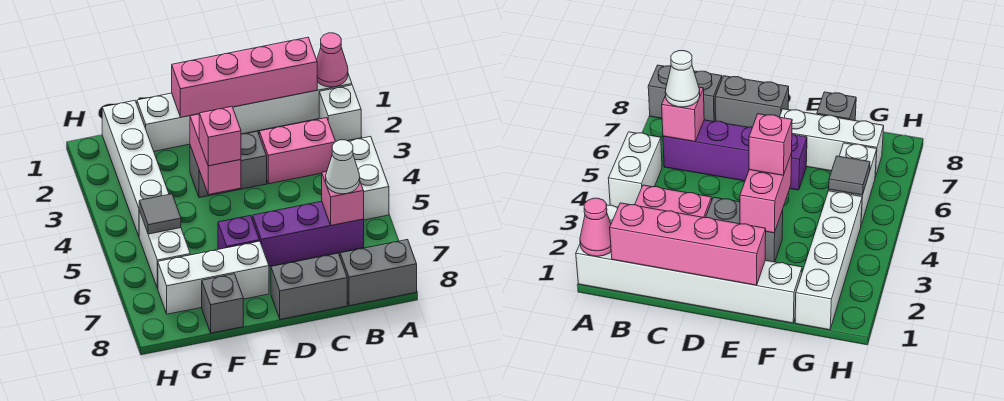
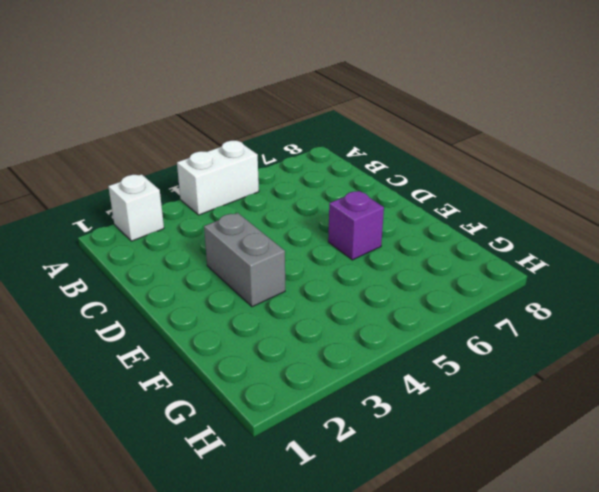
none -> white brick A1:F1 level 1
none -> grey brick A8:B8 level 1
none -> pink brick B3:C3 level 1

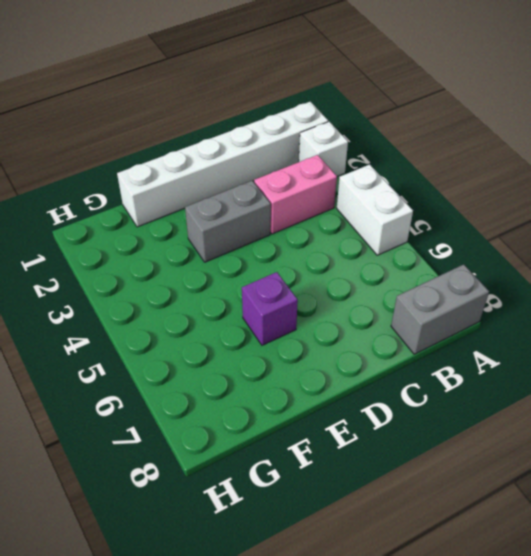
none -> purple brick B6:D6 level 1
none -> grey brick C8:D8 level 1
none -> white brick E7:G7 level 1

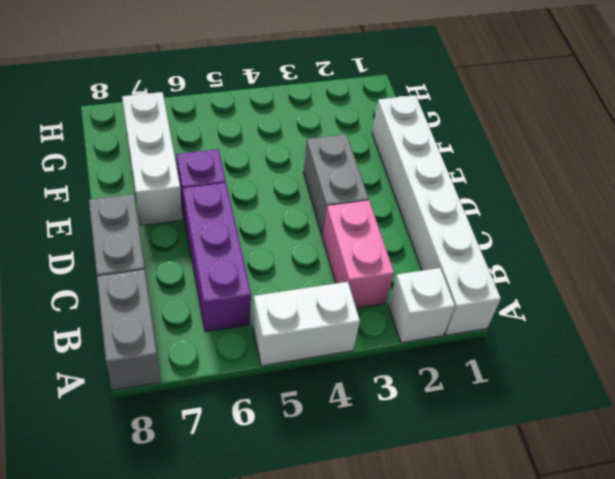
none -> grey brick F8 level 1
none -> white brick G1:G4 level 1
none -> white brick G5:G6 level 1

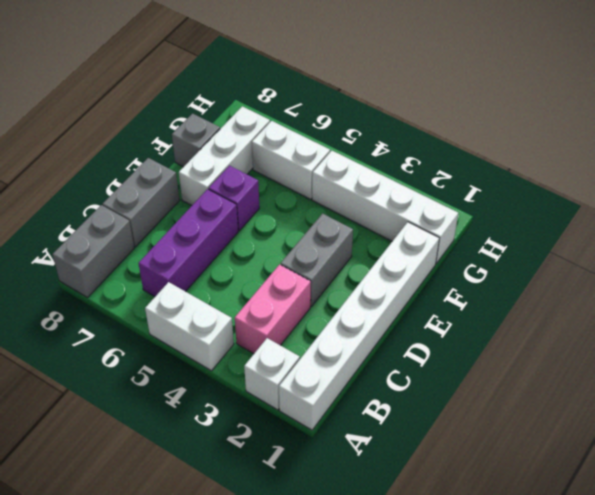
none -> pink cone A1 level 2
none -> pink brick B1:E1 level 2
none -> pink brick B6 level 2

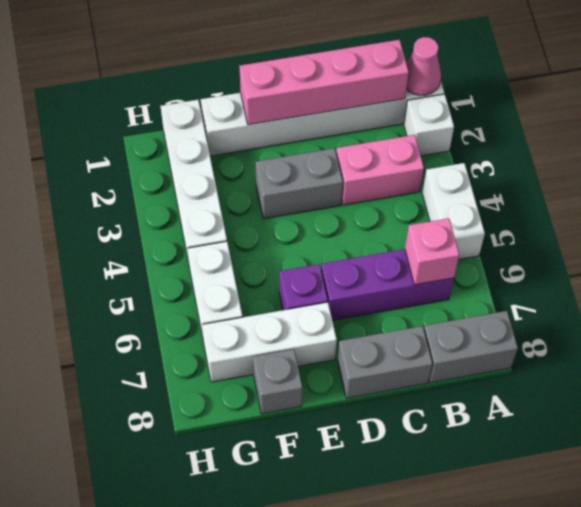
none -> pink brick E3:E4 level 2
none -> grey tile G5 level 2
none -> white cone B6 level 3

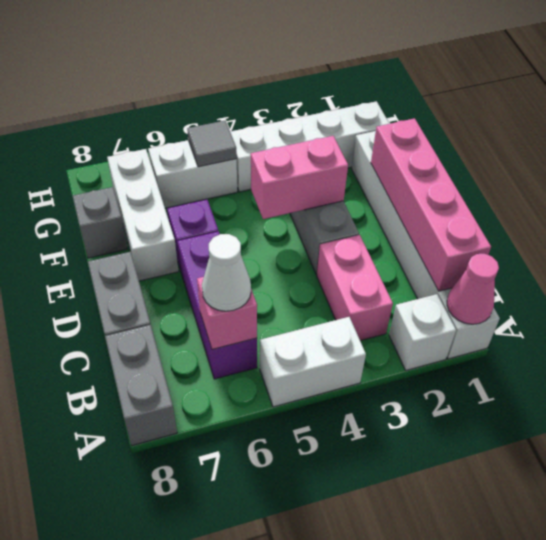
none -> pink brick E4 level 3

